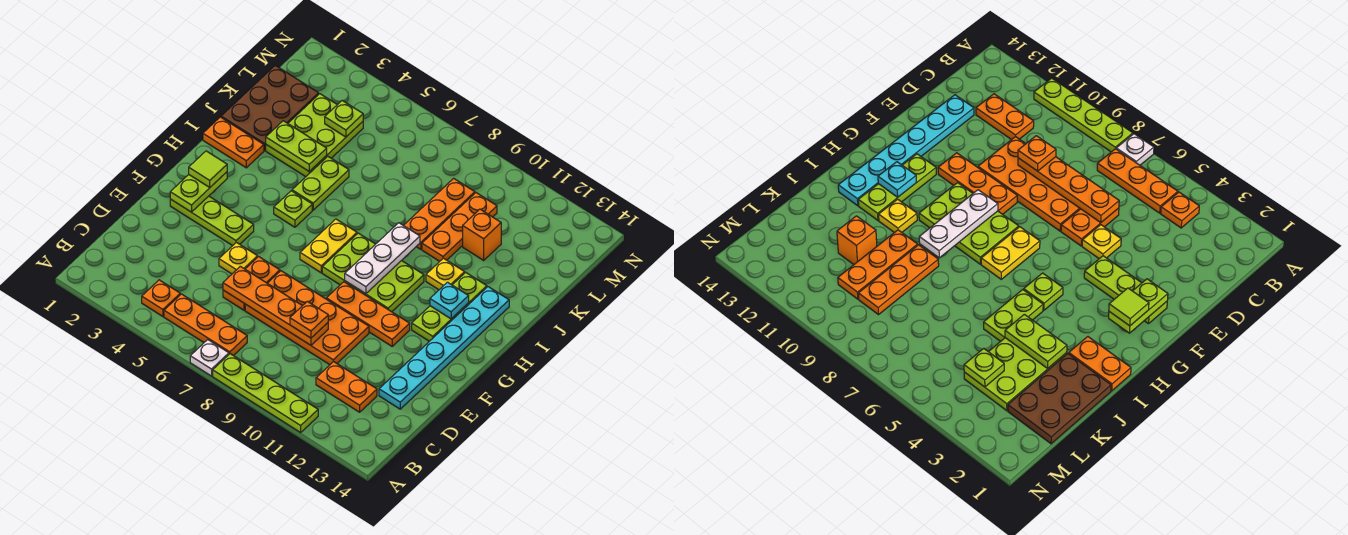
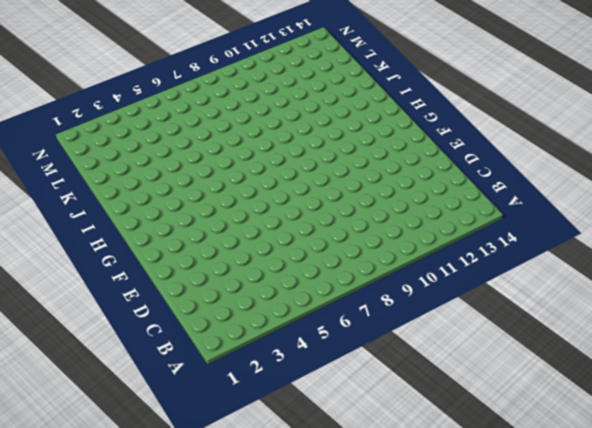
none -> white plate A7 level 1
none -> lime plate A8:A11 level 1
none -> orange plate B4 level 1
none -> orange plate B5:B7 level 1

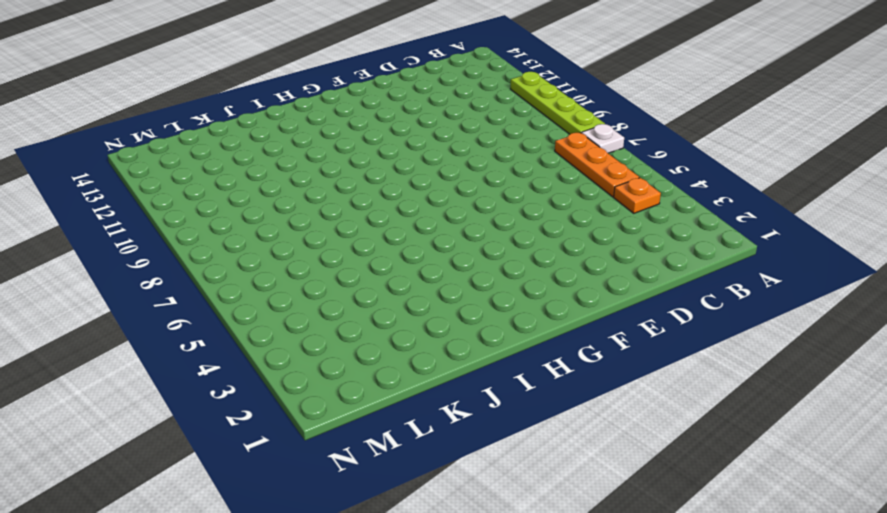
none -> orange plate C11:C12 level 1
none -> orange plate D6:E6 level 1
none -> orange plate D7:E10 level 1
none -> cyan plate D13:I13 level 1

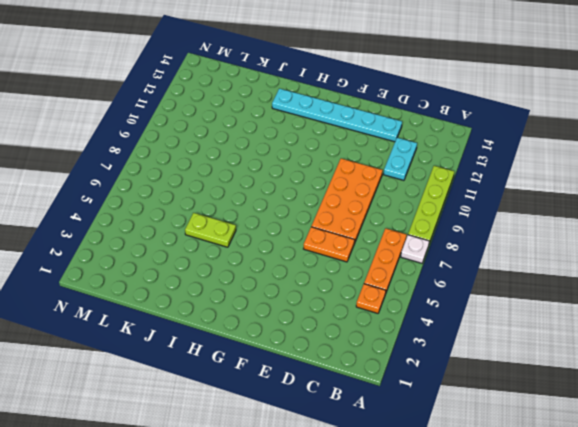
cyan plate C11:C12 level 1 -> orange plate C11:C12 level 1
none -> yellow plate E5 level 1
none -> lime plate F2:F4 level 1
none -> orange plate F9:F11 level 1
none -> yellow plate G7:H7 level 1

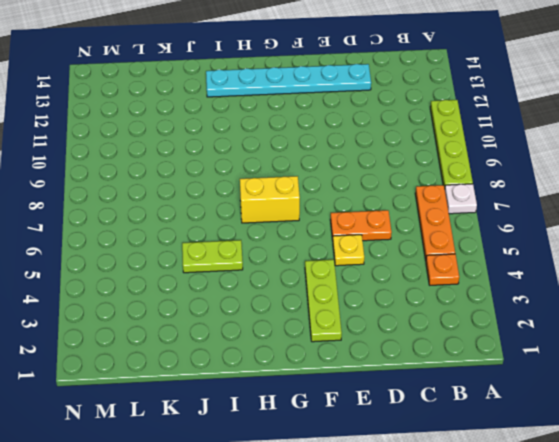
yellow brick G7:H7 level 1 -> yellow plate G7:H7 level 1
none -> orange plate C11:C12 level 1
none -> orange plate D7:E10 level 1
none -> orange plate F9:F11 level 1
none -> lime plate G8:H10 level 1

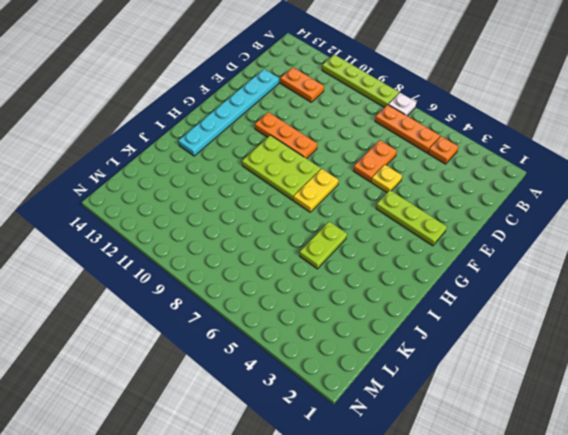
none -> orange plate D7:E10 level 1
none -> lime plate G12:I12 level 1
none -> lime plate H5 level 1
none -> orange plate I1:I2 level 1

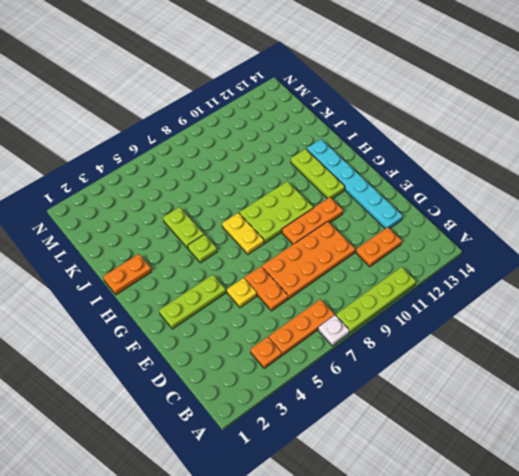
none -> yellow plate I11 level 1
none -> brown plate J1:L2 level 1
none -> lime plate J3:L4 level 1
none -> orange plate J9:L9 level 1

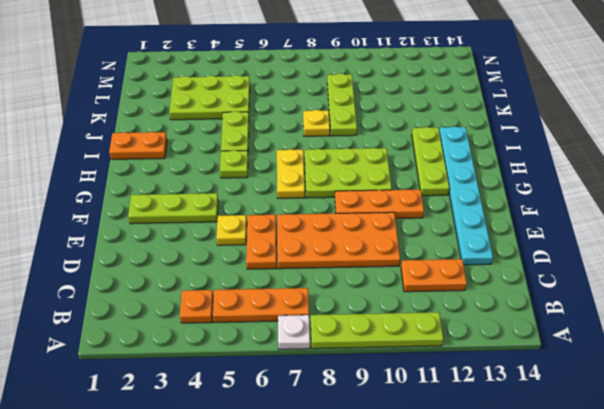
yellow plate J8 level 1 -> yellow plate I11 level 1
lime plate J9:L9 level 1 -> orange plate J9:L9 level 1
lime plate K3:L5 level 1 -> lime plate J3:L4 level 1
none -> brown plate J1:L2 level 1
none -> orange plate J10:L10 level 1
none -> orange brick K11 level 1
none -> orange plate D6:D9 level 2

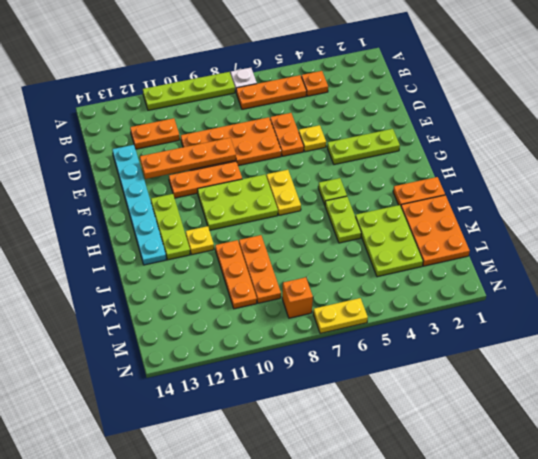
orange plate E9:E12 level 2 -> orange plate D6:D9 level 2
orange plate J1:L2 level 1 -> brown plate J1:L2 level 1
orange brick M8 level 1 -> orange brick K11 level 1
yellow plate N6:N7 level 1 -> none
none -> lime plate F2:G2 level 2
none -> white plate G9:I9 level 2
none -> cyan plate H12 level 2
none -> lime plate J3:J4 level 2

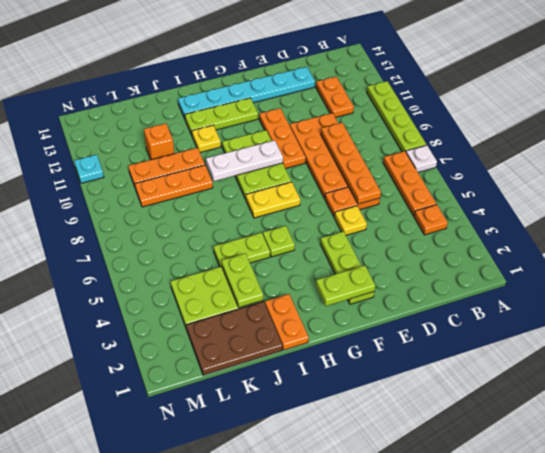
cyan plate N11 level 1 -> cyan plate H12 level 2
none -> lime plate L4 level 2
none -> orange plate D9 level 3
none -> lime tile G2 level 3

